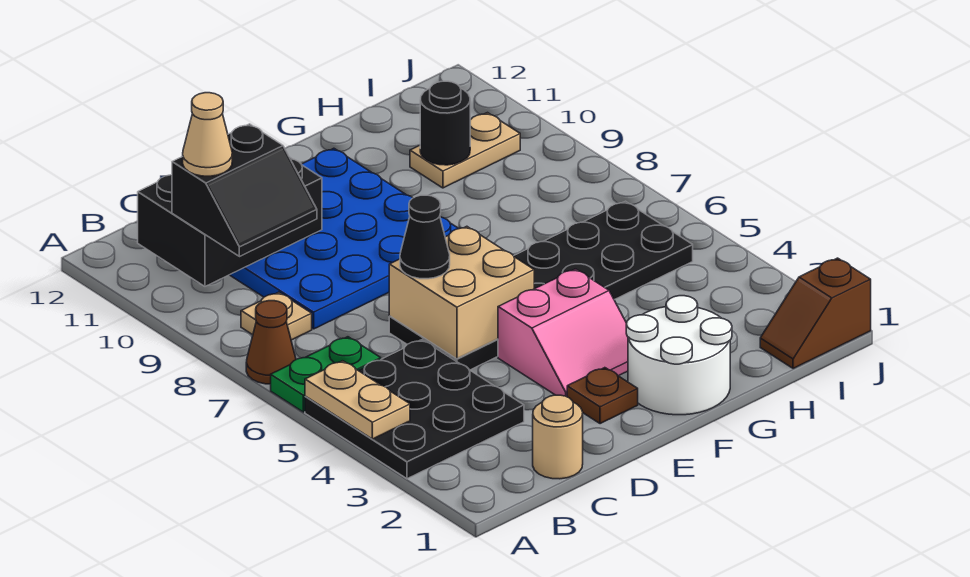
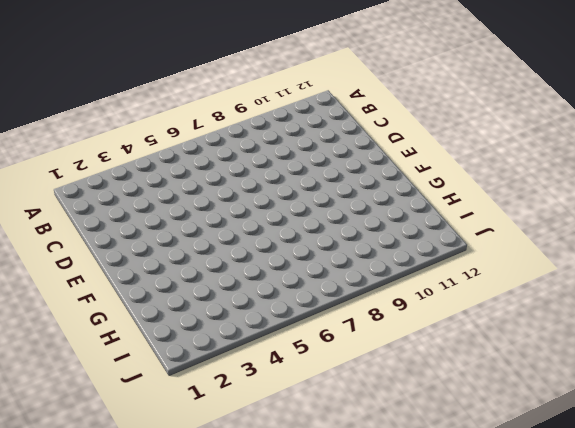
none -> black plate A3:C5 level 1
none -> green plate A6:B6 level 1
none -> brown cone A7 level 1

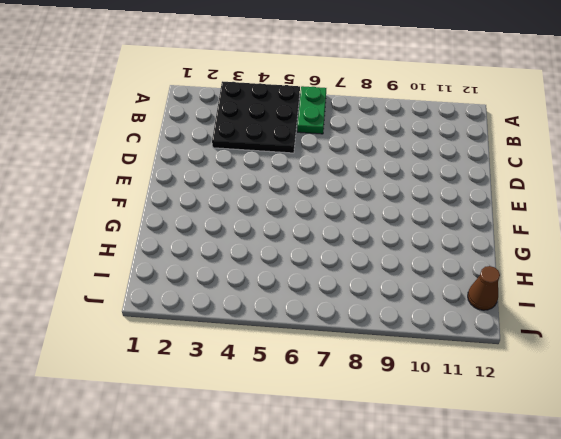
brown cone I12 level 1 -> brown cone A7 level 1
none -> tan plate B8 level 1
none -> tan round brick C1 level 1
none -> blue plate C8:F11 level 1

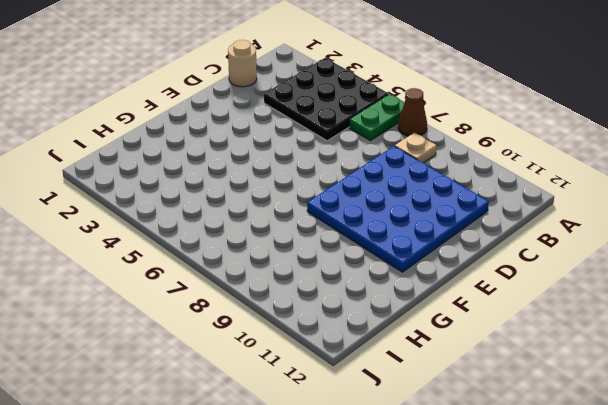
none -> black plate D5:I6 level 1
none -> brown plate E2 level 1
none -> pink slope E3:F4 level 1 top 4

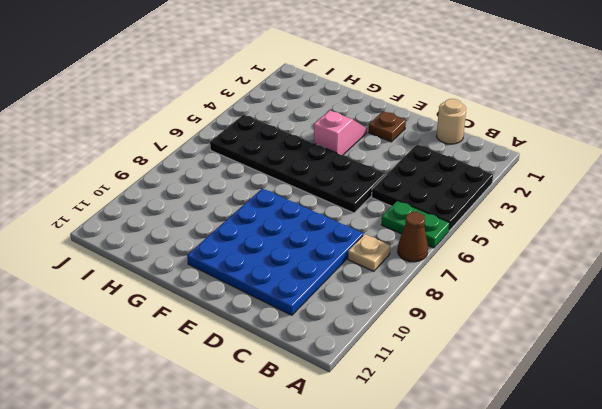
pink slope F3:F4 level 1 top 4 -> pink slope E3:F4 level 1 top 4
none -> white round brick F1:G2 level 1
none -> tan plate H10:I10 level 1
none -> brown slope I1:J1 level 1 top J

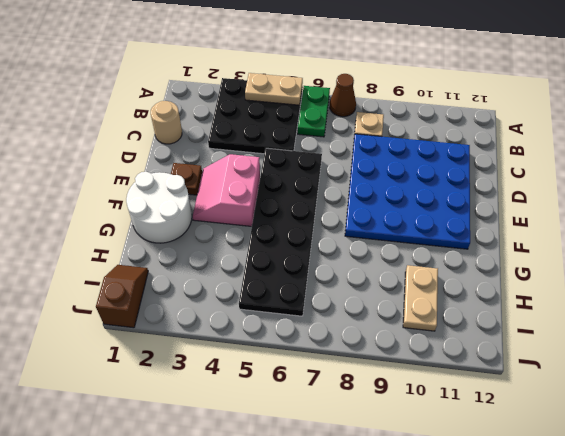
none -> black brick B10:D11 level 2
none -> tan brick D5:E6 level 2
none -> black round brick H10 level 2

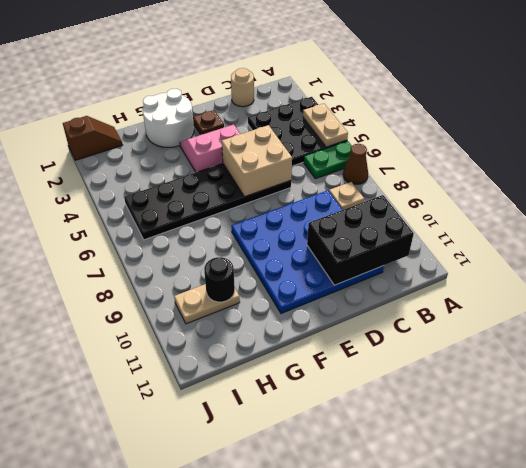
none -> black slope B9:C10 level 3 top 10
none -> black cone D6 level 3
none -> tan cone B10 level 4

